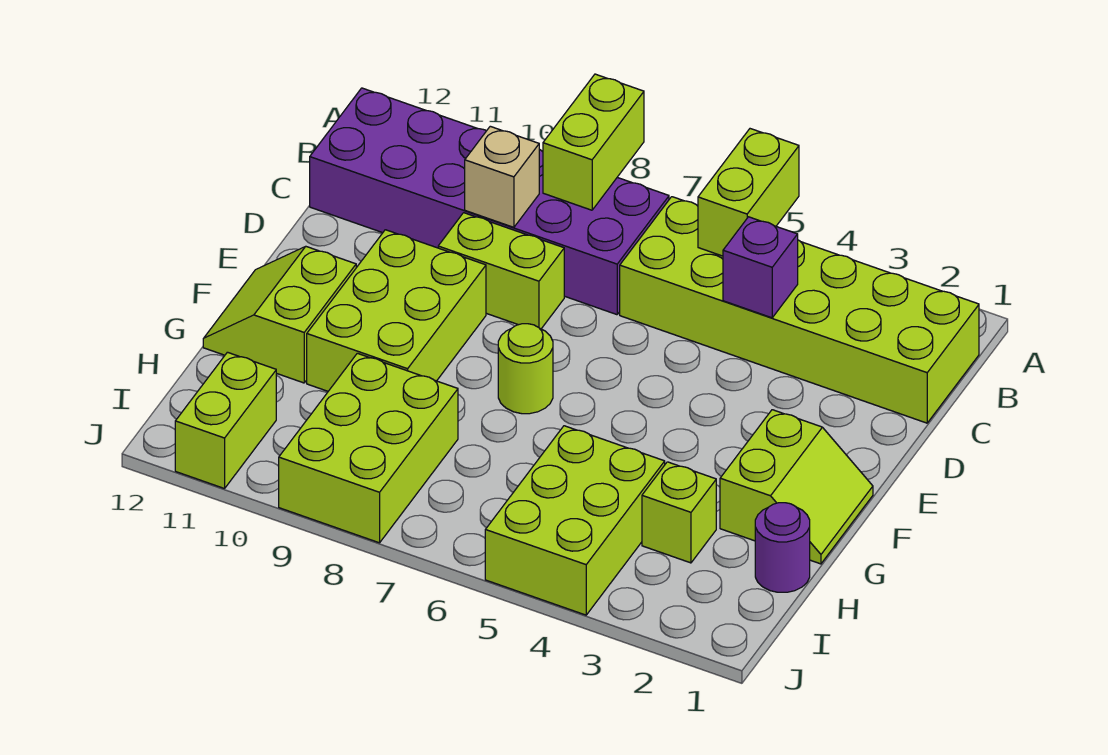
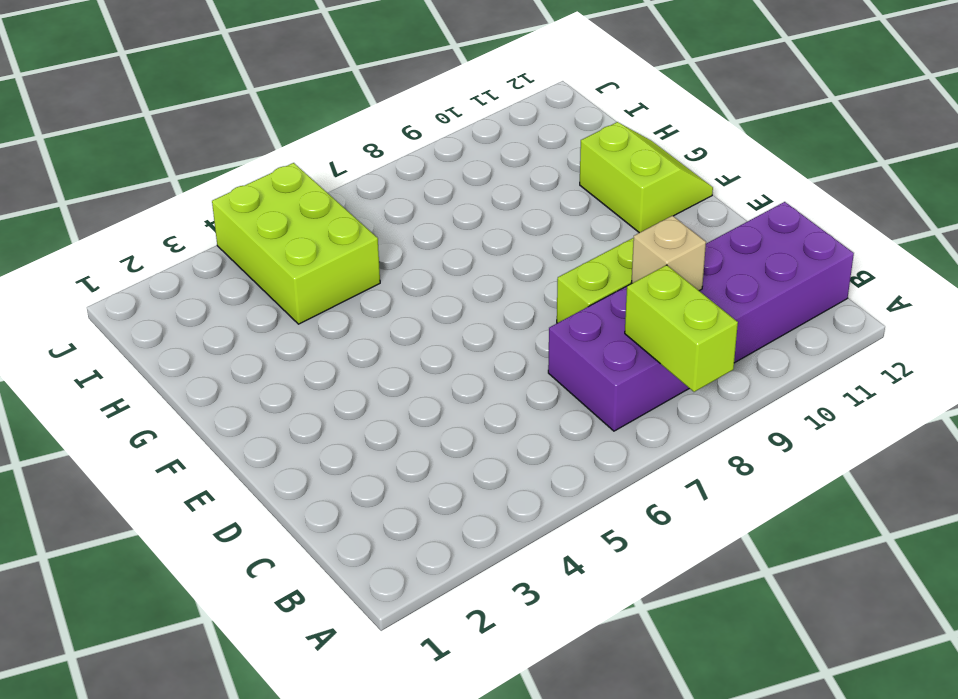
none -> lime brick B1:C6 level 1
none -> lime brick E9:G10 level 1
none -> lime slope F1:G2 level 1 top 2

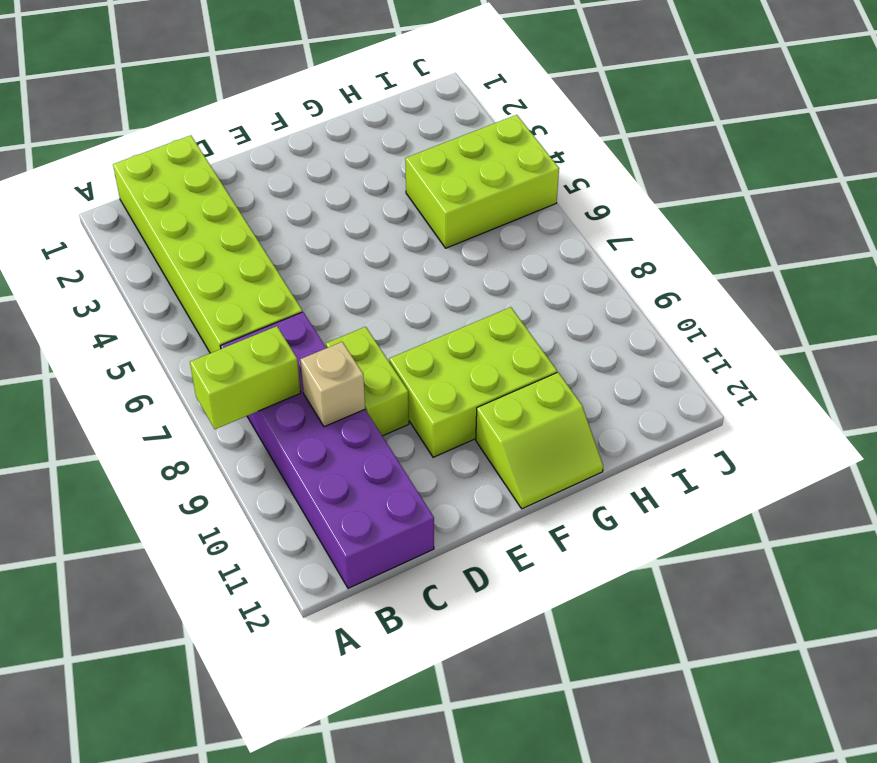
none -> lime slope F1:G2 level 1 top 2
none -> lime round brick F7 level 1
none -> purple round brick H1 level 1

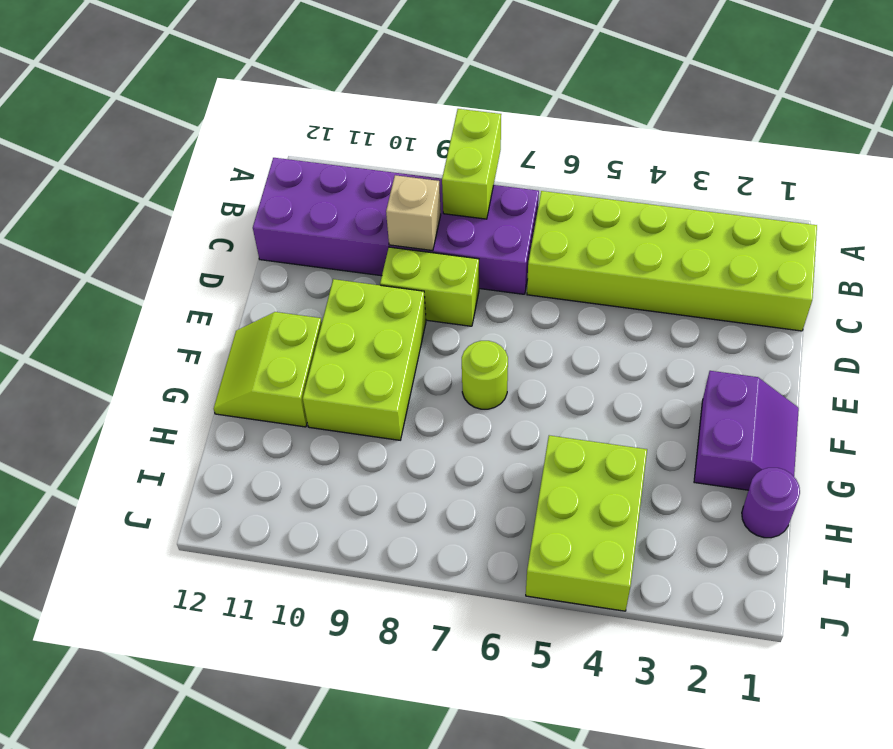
purple slope F1:G2 level 1 top 2 -> lime slope F1:G2 level 1 top 2
none -> lime brick H3 level 1
none -> lime brick H8:J9 level 1
none -> lime brick I11:J11 level 1

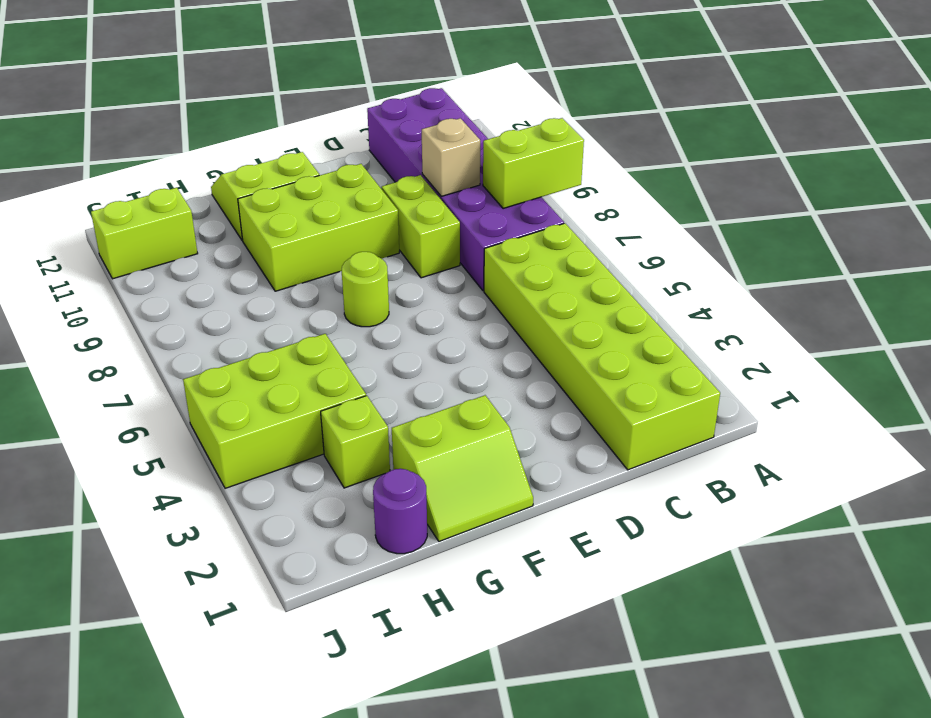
none -> lime brick H8:J9 level 1
none -> lime brick A5:B5 level 2
none -> purple brick C4 level 2

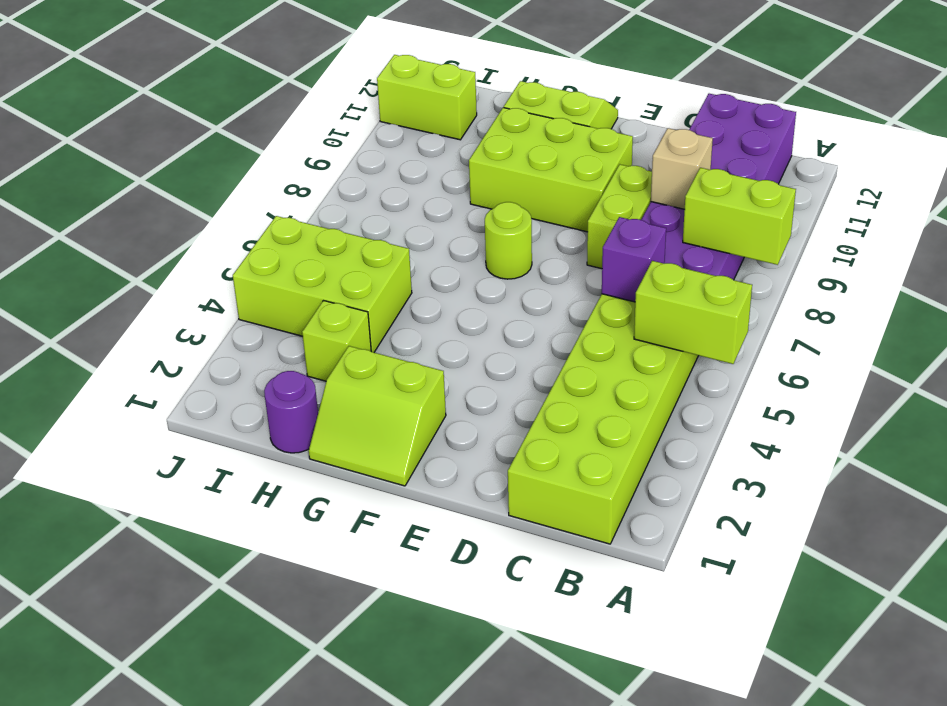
purple brick C6 level 2 -> purple brick C4 level 2
none -> lime brick H8:J9 level 1

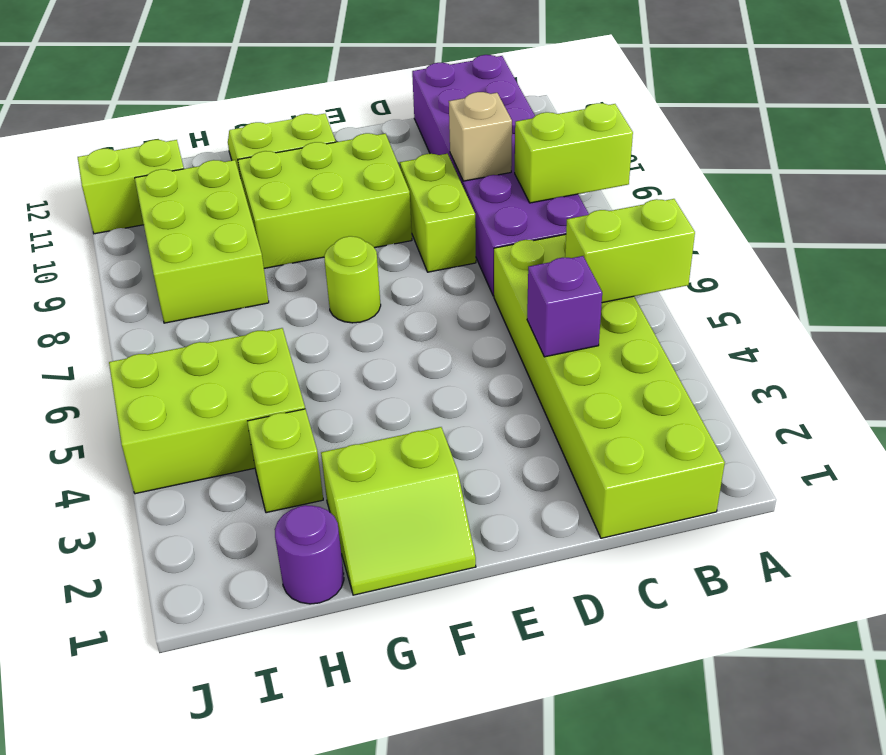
lime brick H8:I10 level 1 -> lime brick H8:J9 level 1

